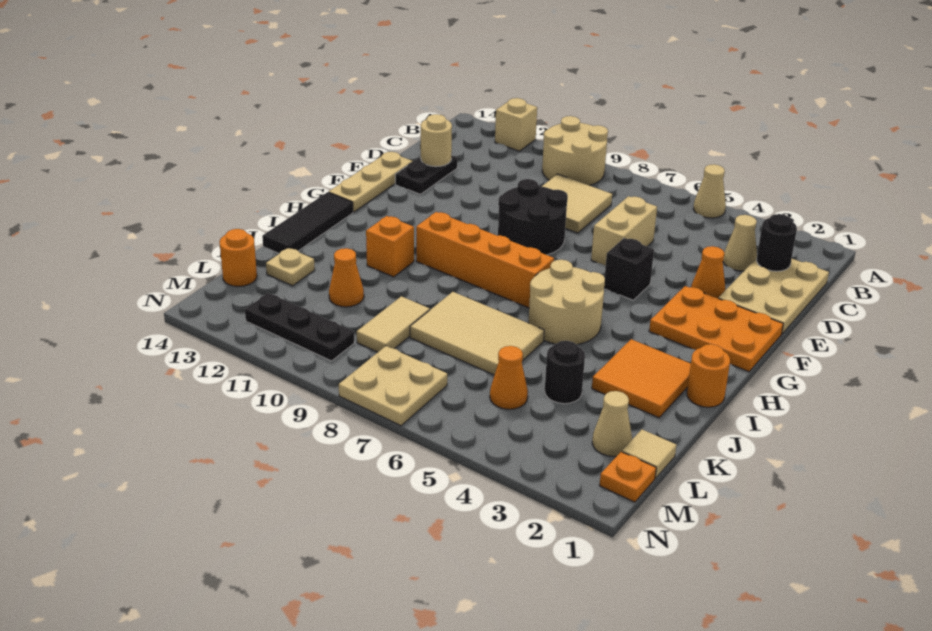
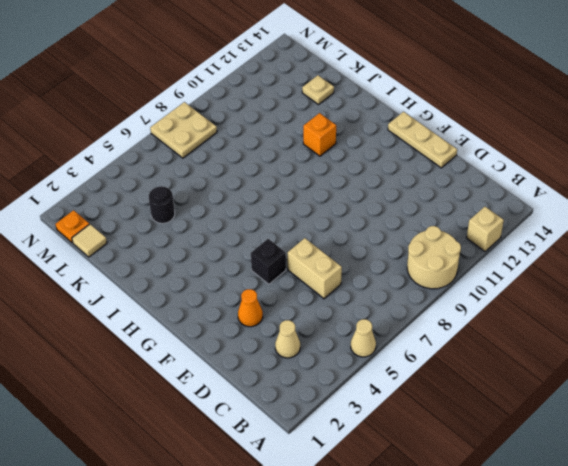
none -> tan plate C1:E2 level 1
none -> tan tile C8:D9 level 1
none -> black plate D13:E13 level 1
none -> black round brick E8:F9 level 1

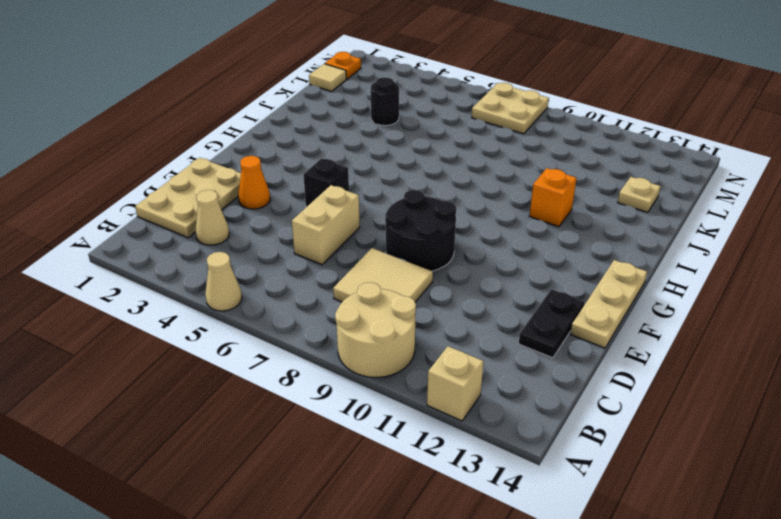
none -> orange plate F1:G3 level 1
none -> tan round brick H5:I6 level 1
none -> orange brick H7:H10 level 1
none -> black tile H14:J14 level 1

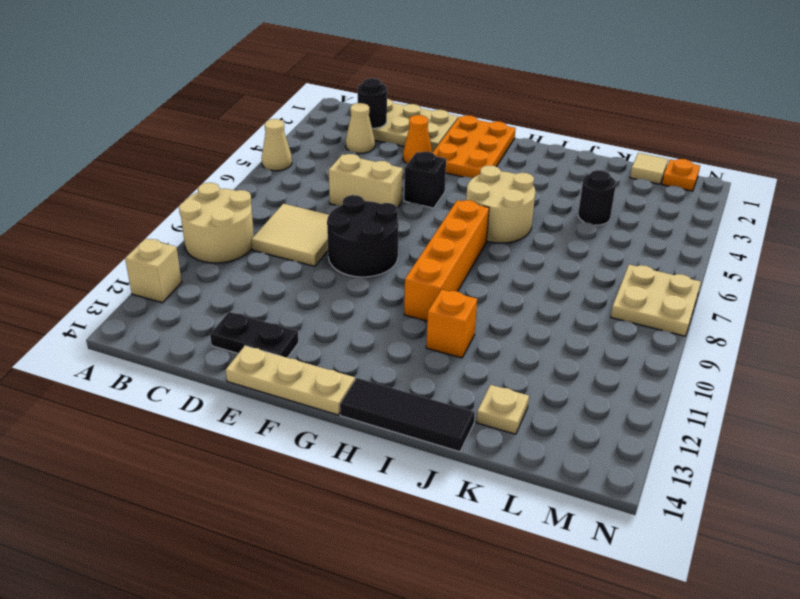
none -> orange round brick I1 level 1
none -> orange tile I2:J3 level 1
none -> tan tile J6:K8 level 1
none -> tan tile K9:L9 level 1

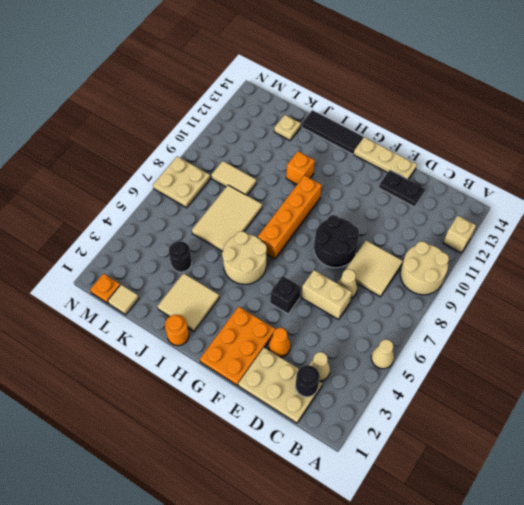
tan cone D7 level 1 -> tan cone L2 level 1
tan tile I2:J3 level 1 -> orange tile I2:J3 level 1
none -> orange cone K11 level 1
none -> orange cone L5 level 1
none -> orange round brick L14 level 1
none -> black plate M10:M12 level 1

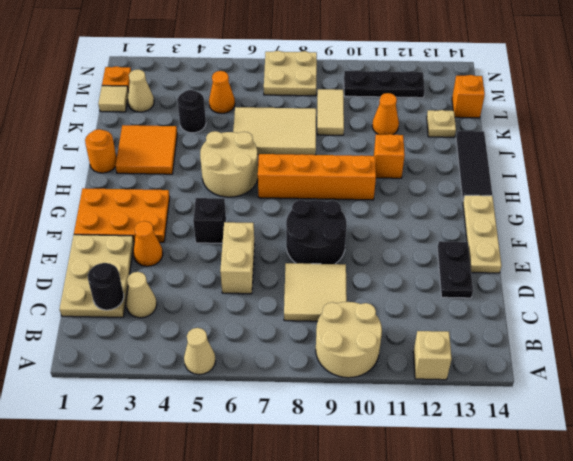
orange brick L14 level 1 -> orange round brick L14 level 1
none -> tan round brick D13 level 2

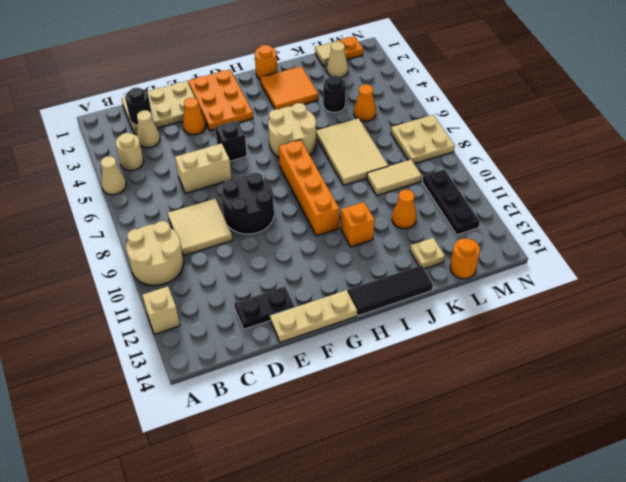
tan round brick B4 level 1 -> tan round brick D13 level 2

